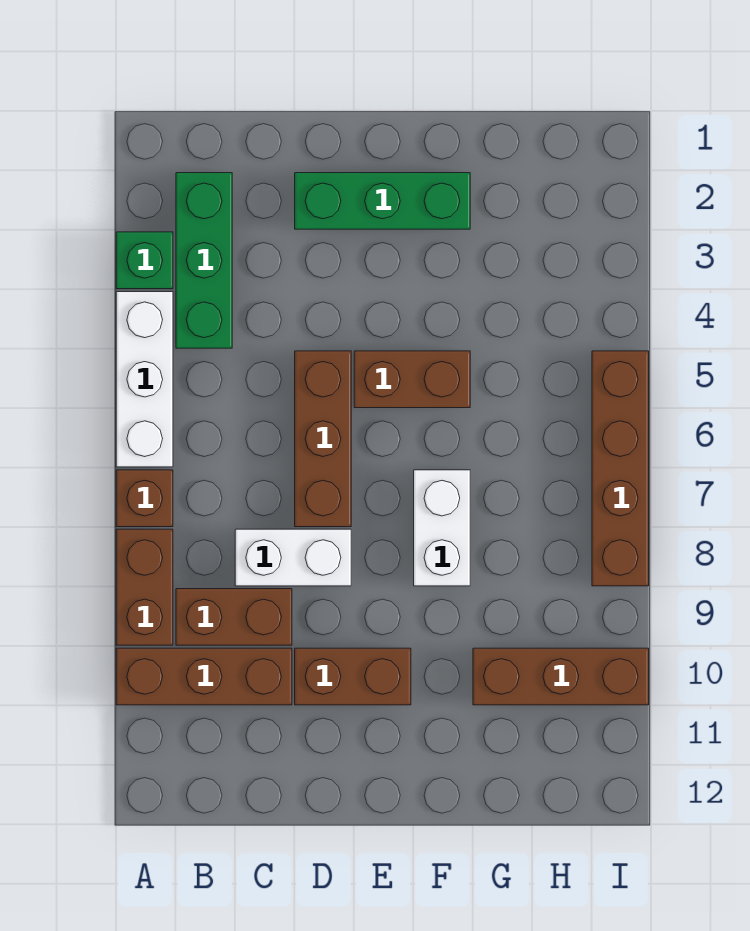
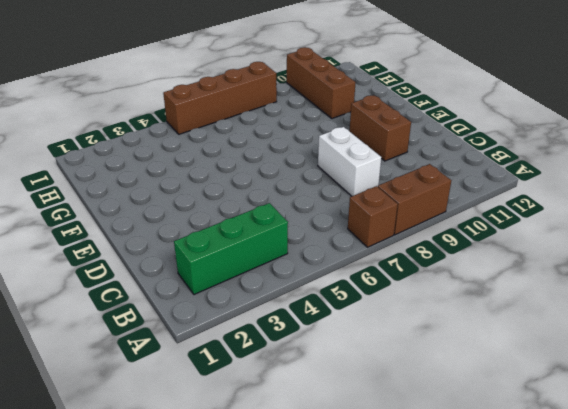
none -> green brick A3 level 1
none -> white brick A4:A6 level 1
none -> brown brick A10:C10 level 1

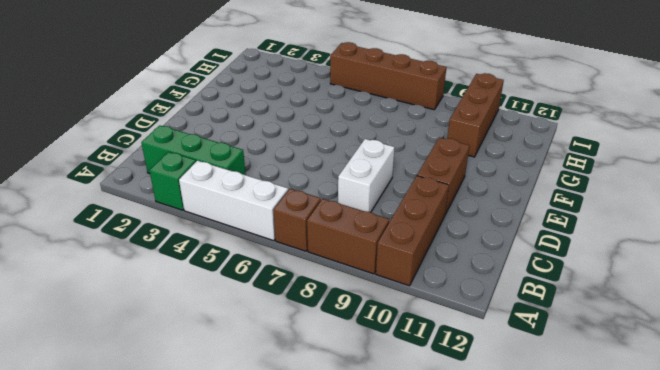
none -> brown brick B9:C9 level 1
none -> green brick D2:F2 level 1
none -> brown brick D5:D7 level 1

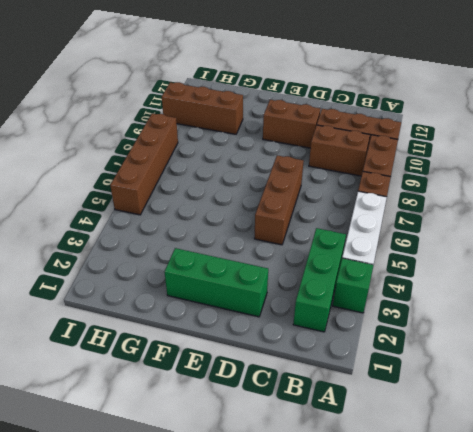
none -> white brick C8:D8 level 1
none -> brown brick E5:F5 level 1
none -> white brick F7:F8 level 1

